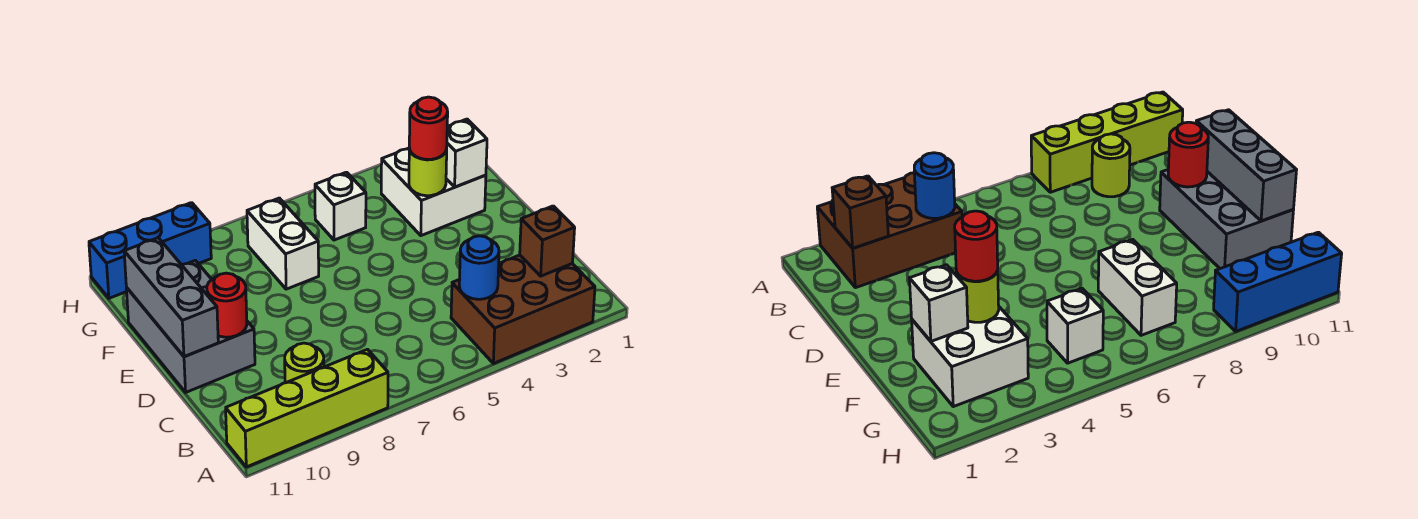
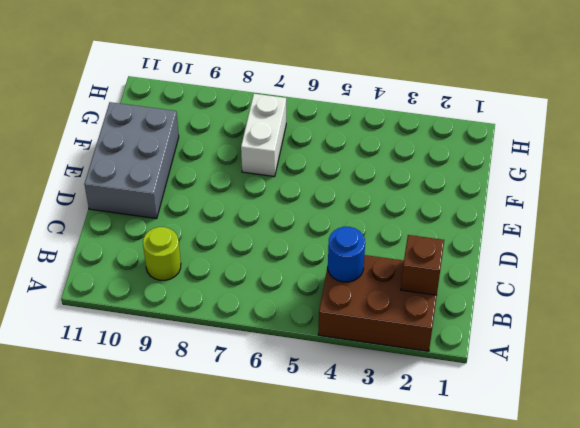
none -> lime brick A8:A11 level 1
none -> white brick F2:G3 level 1
none -> white brick G5 level 1

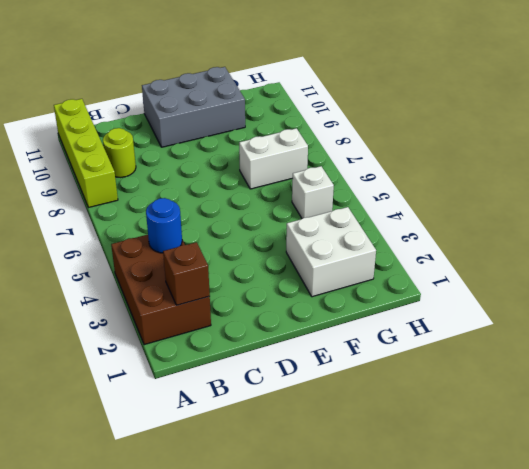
none -> blue brick H9:H11 level 1
none -> red round brick D10 level 2
none -> grey brick D11:F11 level 2

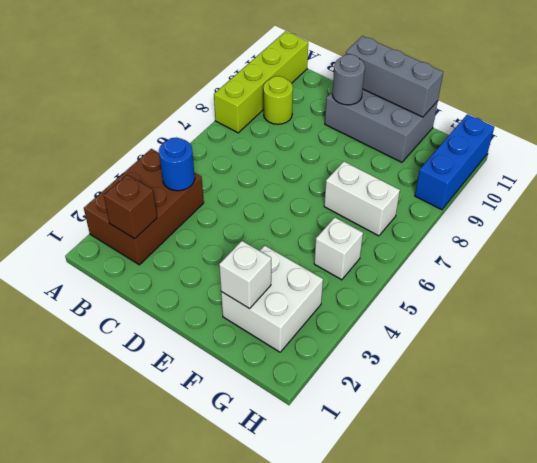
grey round brick D10 level 2 -> red round brick D10 level 2
none -> lime round brick F3 level 2
none -> red round brick F3 level 3

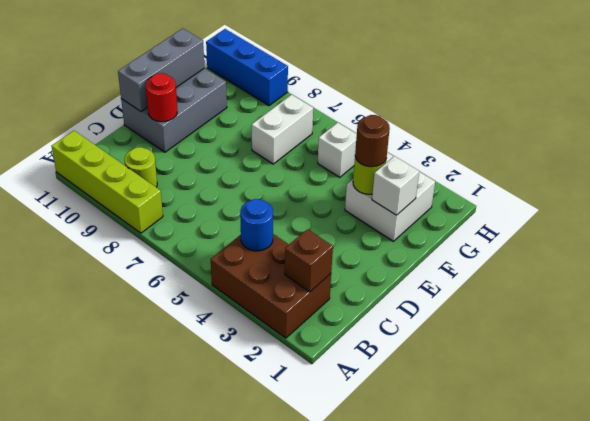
brown round brick F3 level 3 -> red round brick F3 level 3

